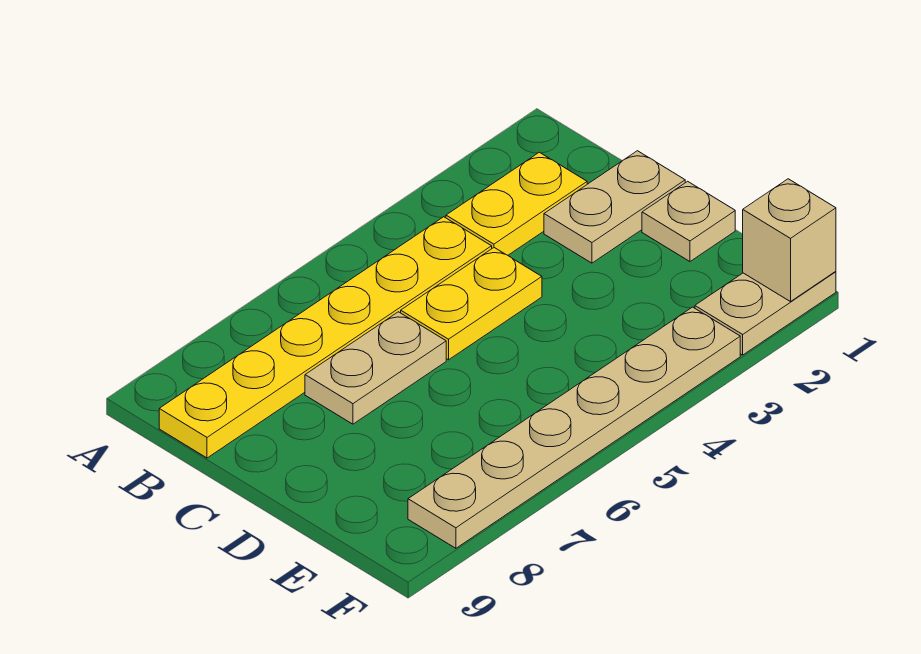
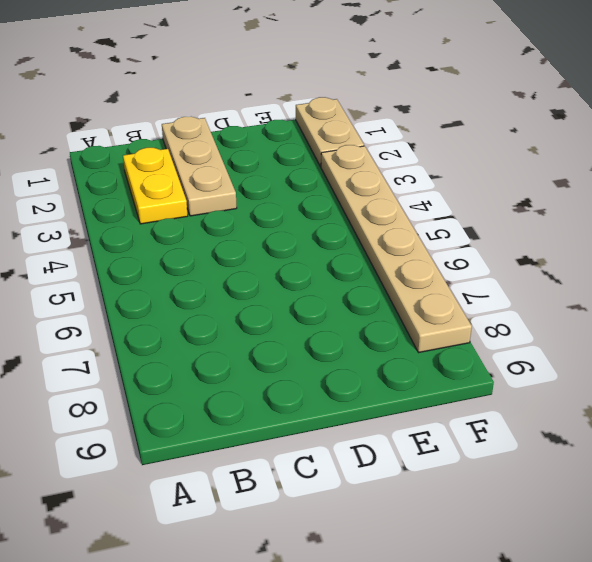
tan plate C1:C3 level 1 -> tan plate C1:C2 level 1
none -> yellow plate B4:B9 level 1
none -> yellow plate C4:C5 level 1

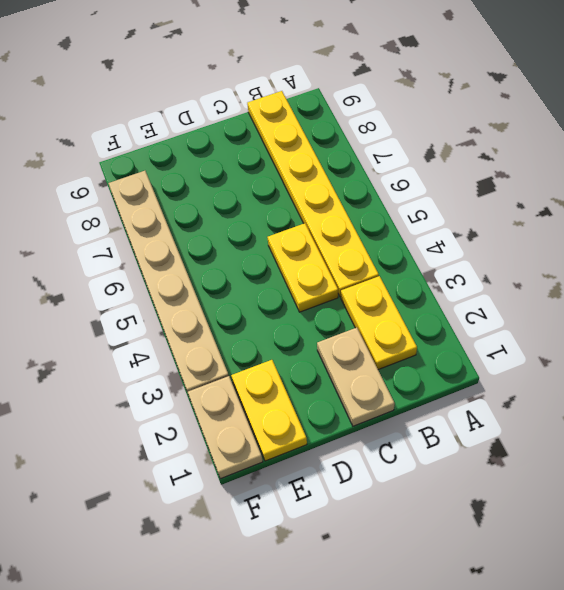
yellow plate E1:E2 level 1 -> none
none -> tan plate C6:C7 level 1
none -> tan plate D1 level 1

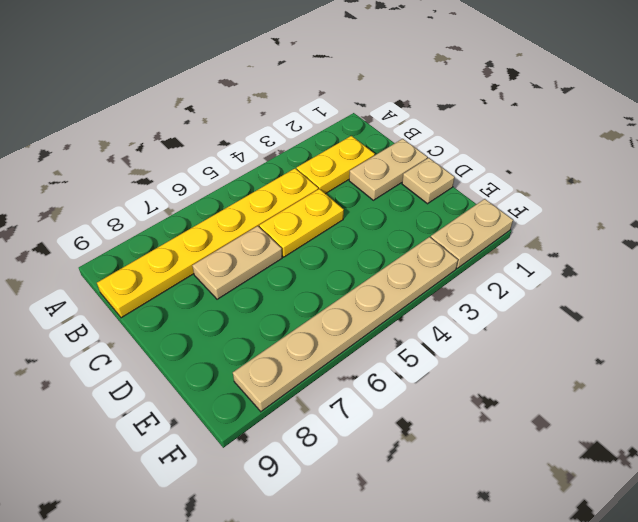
none -> tan brick F1 level 2

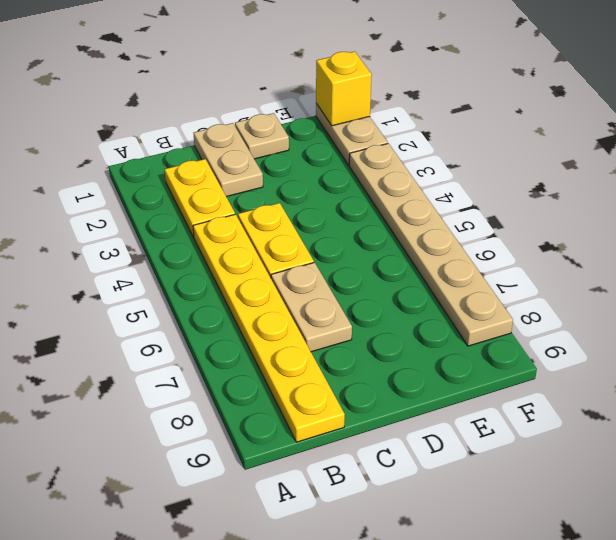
yellow brick F1 level 2 -> tan brick F1 level 2

